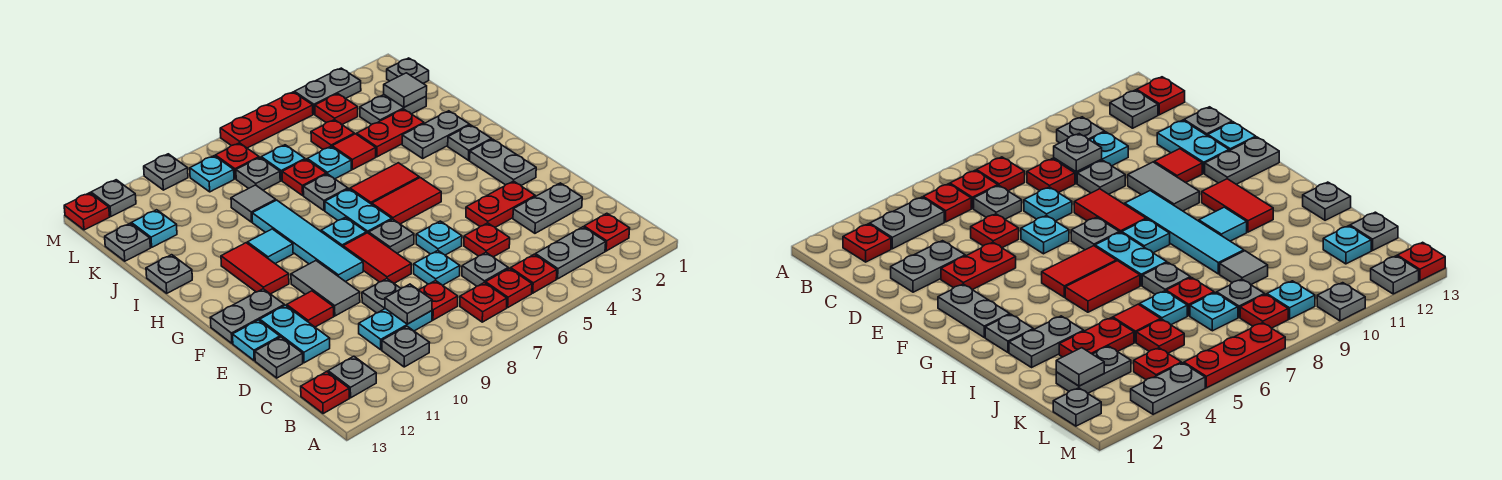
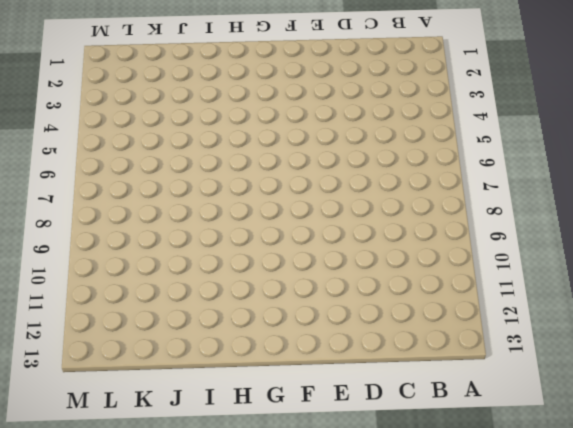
none -> red plate B2 level 1
none -> grey plate B3:B4 level 1
none -> red plate B5 level 1
none -> red plate B6 level 1

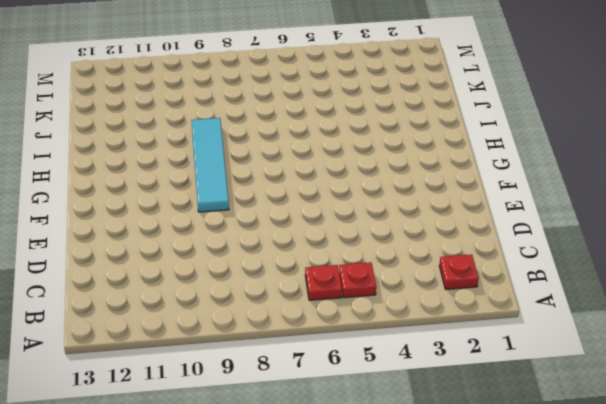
none -> grey plate B3:B4 level 1
none -> red plate B7 level 1
none -> grey plate B10 level 1
none -> grey plate B12 level 1

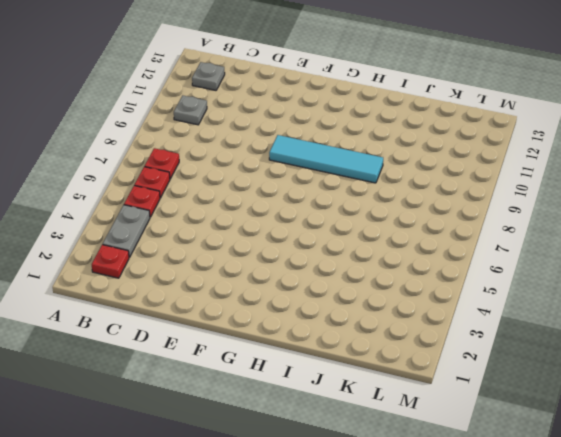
none -> red plate B13 level 1
none -> grey plate C6 level 1
none -> red plate C8 level 1
none -> cyan plate C9:C10 level 1

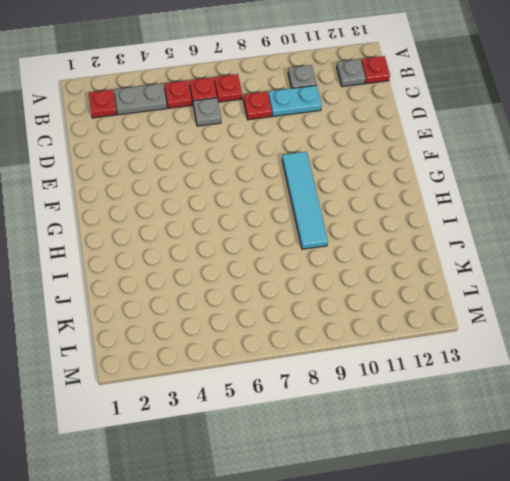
none -> grey plate D2:D3 level 1
none -> red plate D5 level 1
none -> cyan plate D7 level 1
none -> grey plate D9 level 1

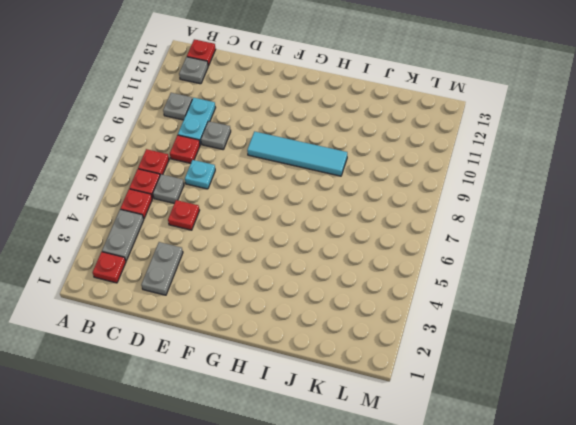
none -> cyan plate D12:E12 level 1
none -> grey plate D13 level 1
none -> red plate E3:E4 level 1
none -> cyan plate E6 level 1

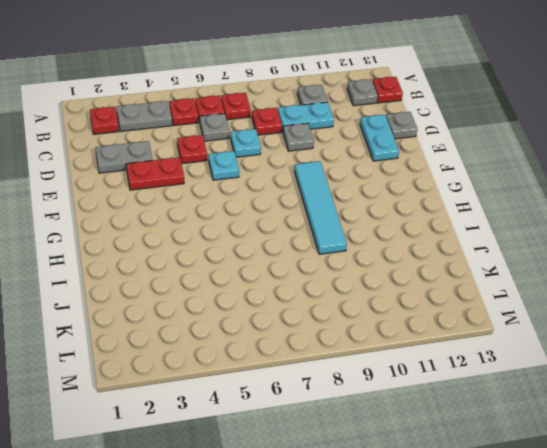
none -> red tile E8:F8 level 1
none -> grey tile E10:F10 level 1
none -> red tile E11 level 1
none -> cyan plate E13 level 1

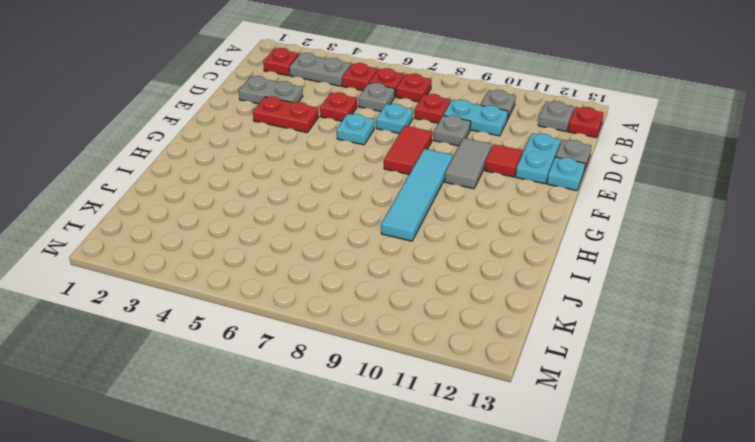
none -> grey plate F2:G2 level 1
none -> grey plate F7 level 1
none -> grey plate F12:F13 level 1
none -> red tile G5:G6 level 1

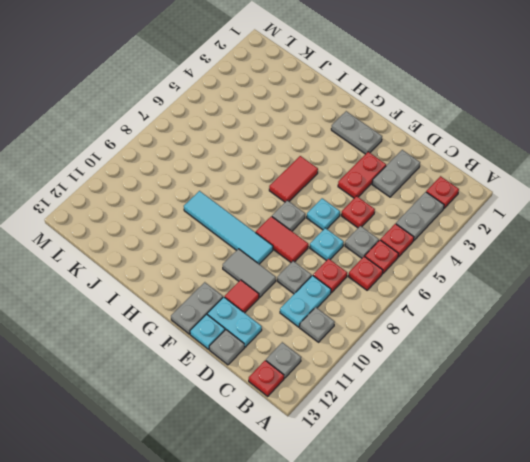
none -> cyan plate G7:H7 level 1
none -> cyan plate G8 level 1
none -> red tile G11:H11 level 1
none -> grey plate H2 level 1

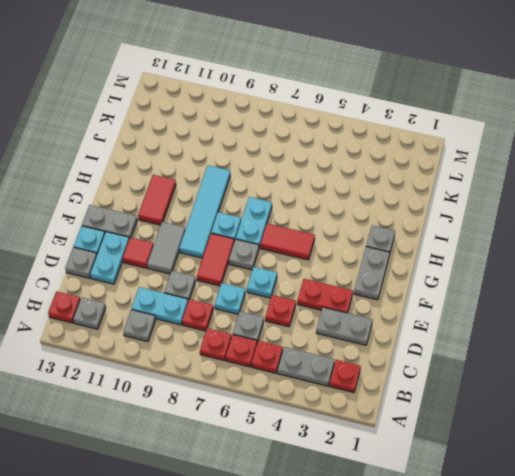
none -> red tile H5:H6 level 1
none -> cyan tile H10 level 1
none -> grey plate I2:I3 level 1
none -> grey plate I7 level 1

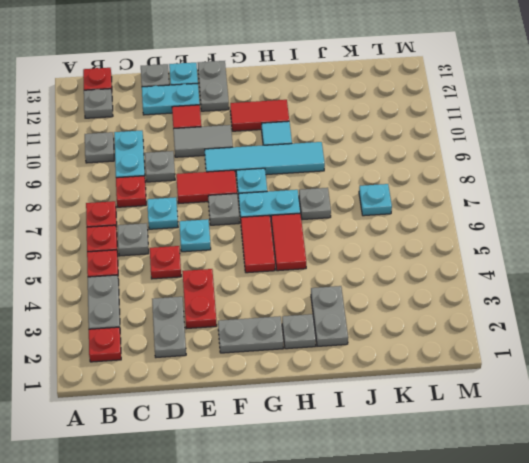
none -> grey plate I13 level 1
none -> red plate J3:J4 level 1
none -> red tile J5 level 1
none -> cyan plate J6 level 1

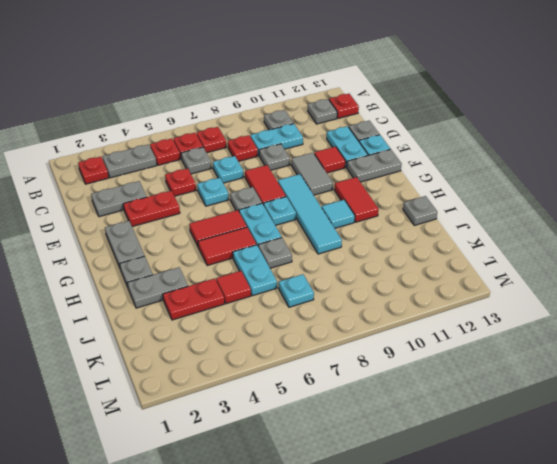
cyan plate I6:J6 level 1 -> cyan plate J6 level 1
none -> red plate J7 level 1
none -> grey tile J9 level 1
none -> grey plate K2:K3 level 1
none -> red plate K5 level 1

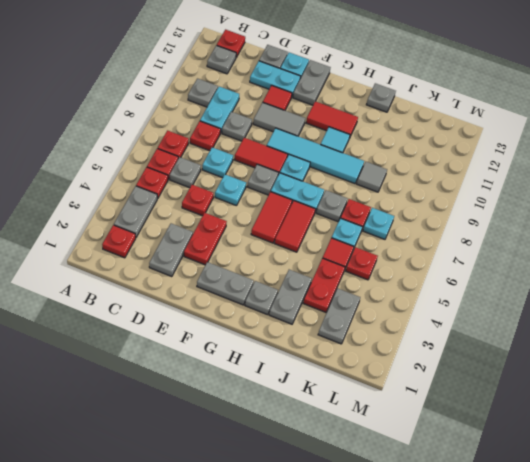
none -> grey plate K8 level 1
none -> cyan plate K12 level 1
none -> grey plate K13 level 1
none -> grey plate L1 level 1

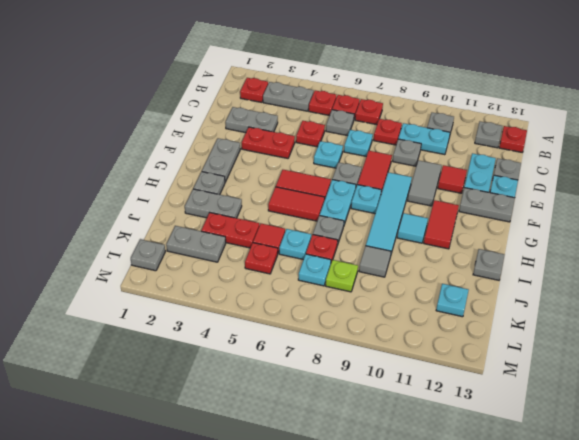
lime plate K8 level 1 -> grey plate K8 level 1
none -> grey plate K13 level 1
none -> red plate L4 level 1
none -> red plate L8 level 1
none -> cyan plate L9 level 1

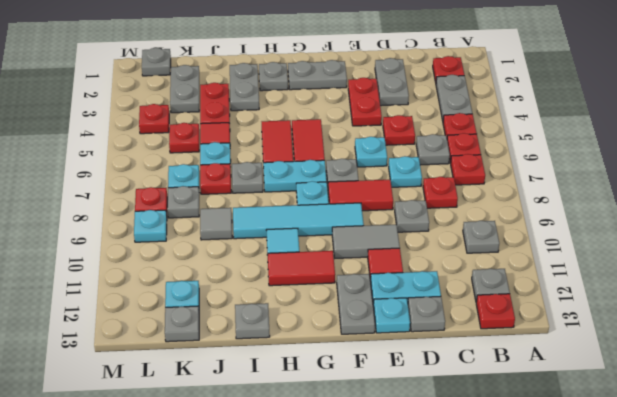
none -> cyan plate C9:C10 level 1
none -> grey plate M3:M4 level 1
none -> red plate M5:M7 level 1
none -> grey plate M10 level 1

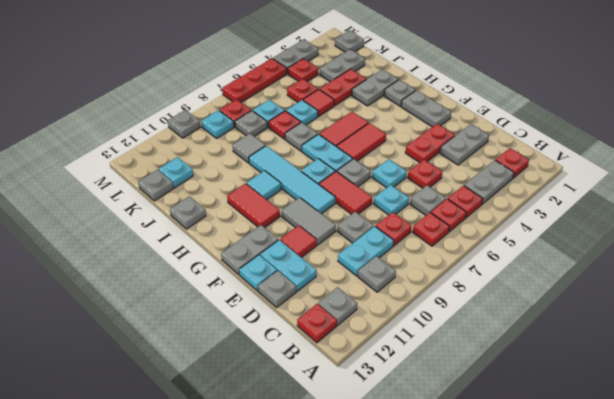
none -> grey plate M12 level 1
none -> red plate M13 level 1
none -> grey plate C9 level 2
none -> grey tile K2 level 2

